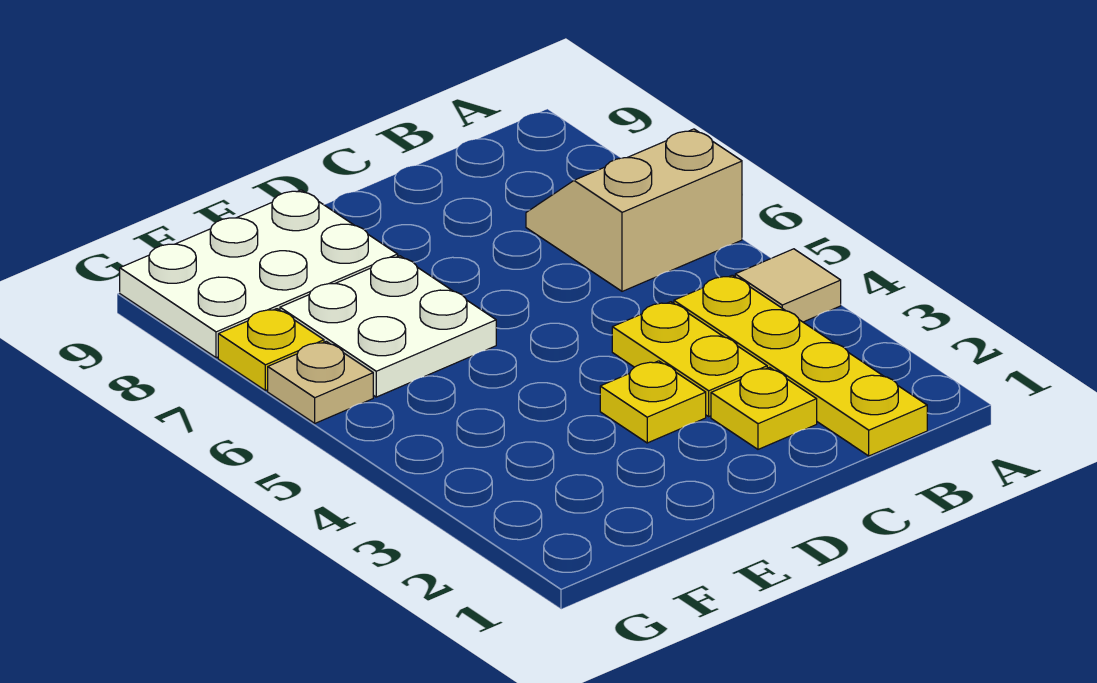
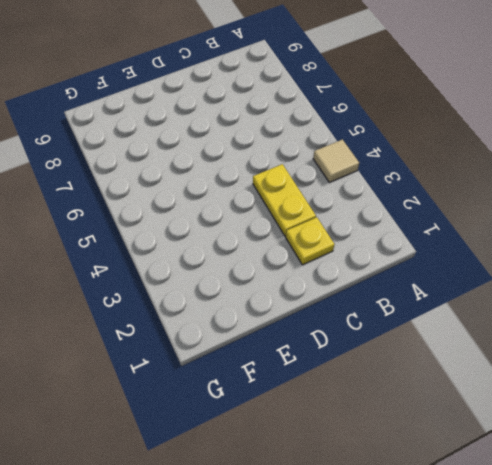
none -> tan slope A6:B7 level 1 top 6
none -> yellow plate B1:B4 level 1

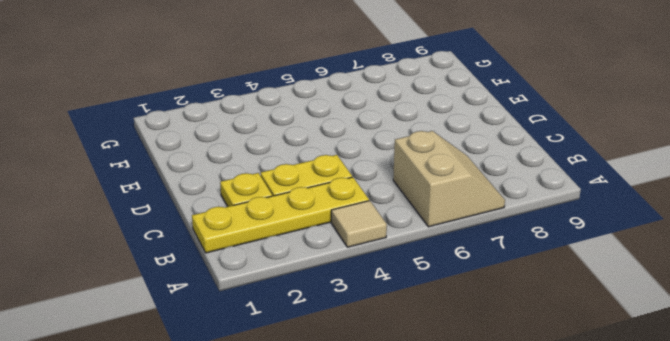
none -> yellow plate D3 level 1
none -> white plate E6:F7 level 1

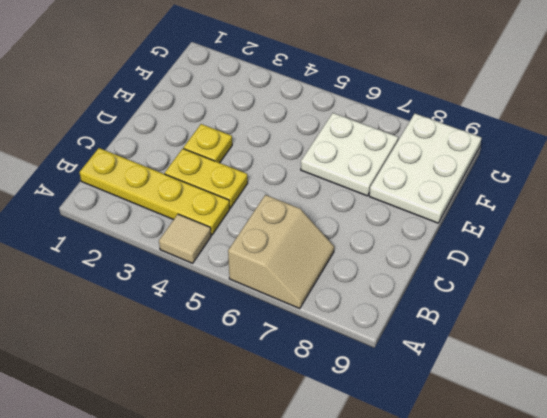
none -> yellow plate C2 level 1
none -> tan plate G6 level 1

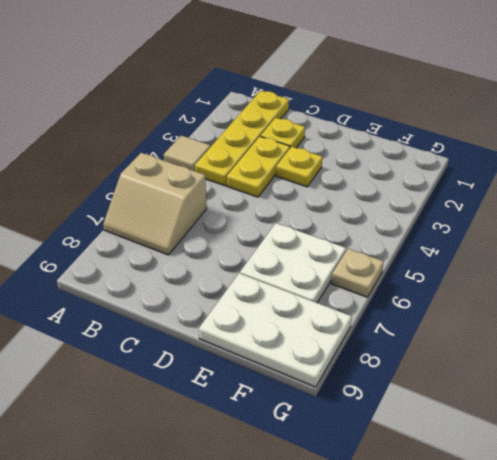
none -> yellow plate G7 level 1

